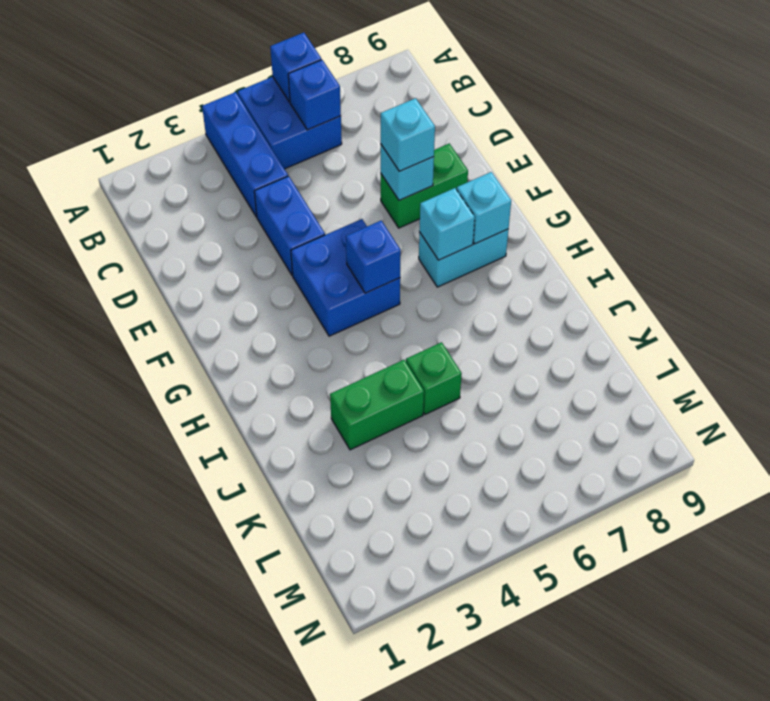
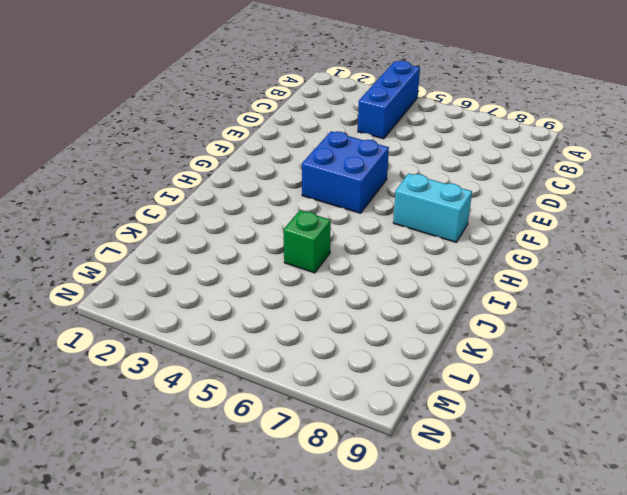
none -> blue brick A5:B6 level 1
none -> blue brick D4:E4 level 1
none -> green brick E7:E8 level 1

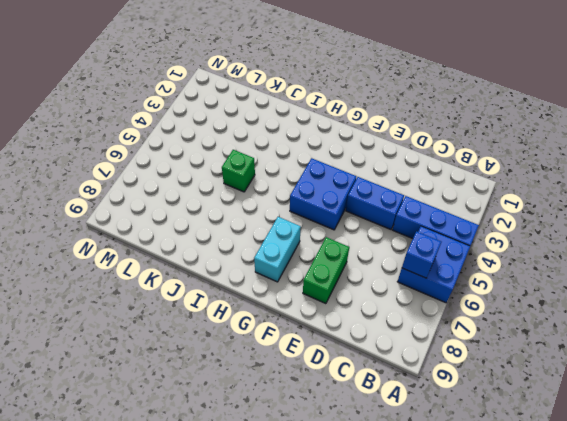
none -> green brick J3:J4 level 1
none -> blue brick A6 level 2
none -> cyan brick E7 level 2

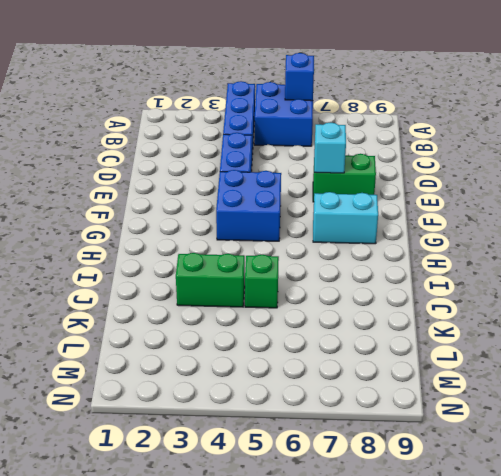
none -> blue brick B6 level 2
none -> blue brick G5 level 2
none -> cyan brick G7 level 2

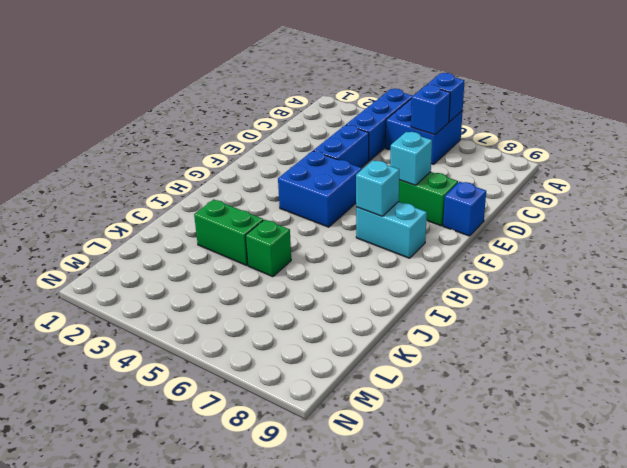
blue brick E9 level 1 -> blue brick G5 level 2
none -> cyan brick G8 level 2
none -> cyan brick E7 level 3

